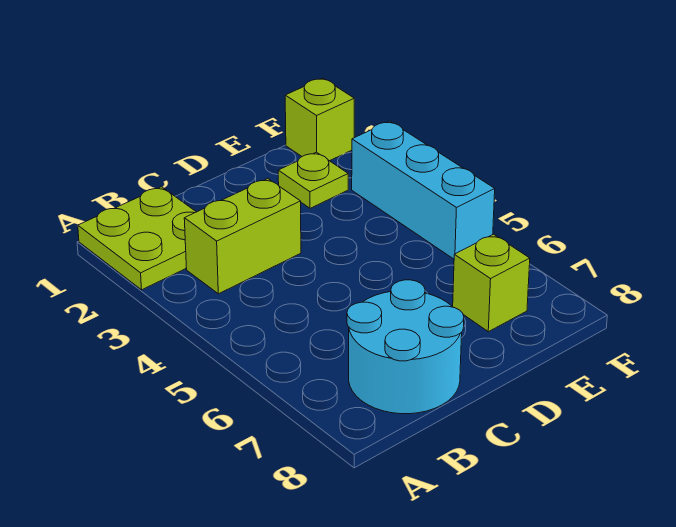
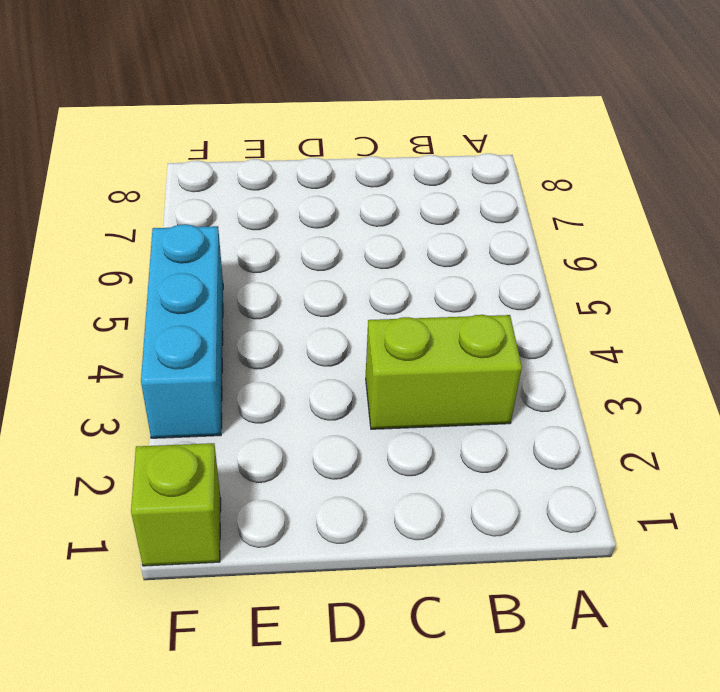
none -> lime plate A1:B2 level 1
none -> cyan round brick B7:C8 level 1

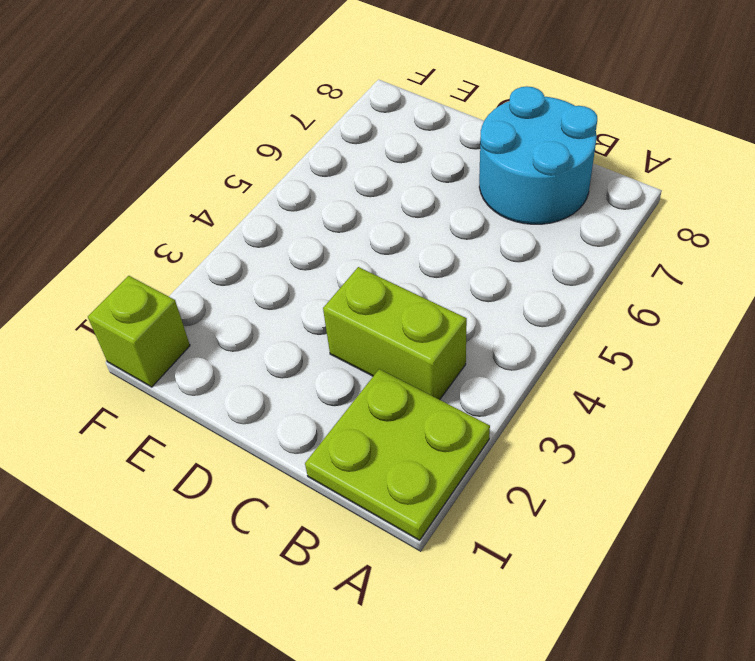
none -> lime plate E2 level 1
none -> lime brick E7 level 1

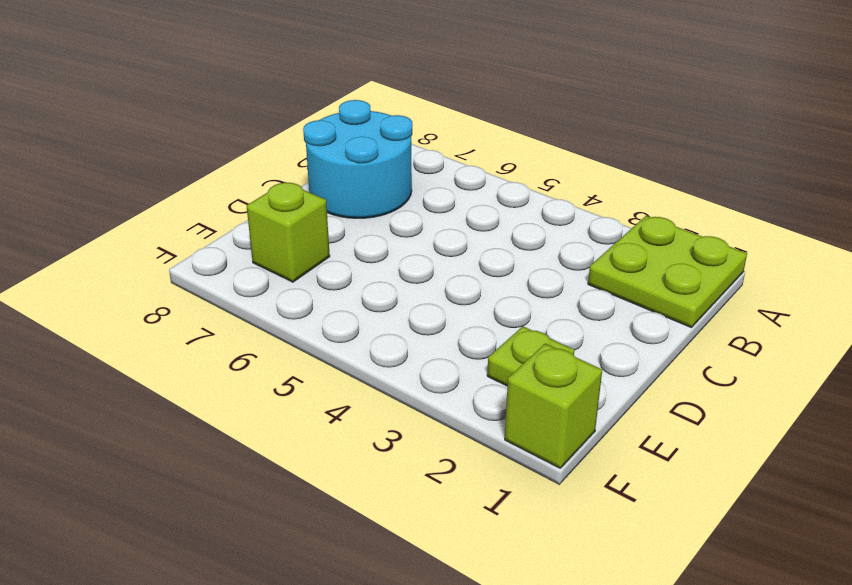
none -> lime brick B3:C3 level 1
none -> cyan brick F3:F5 level 1

